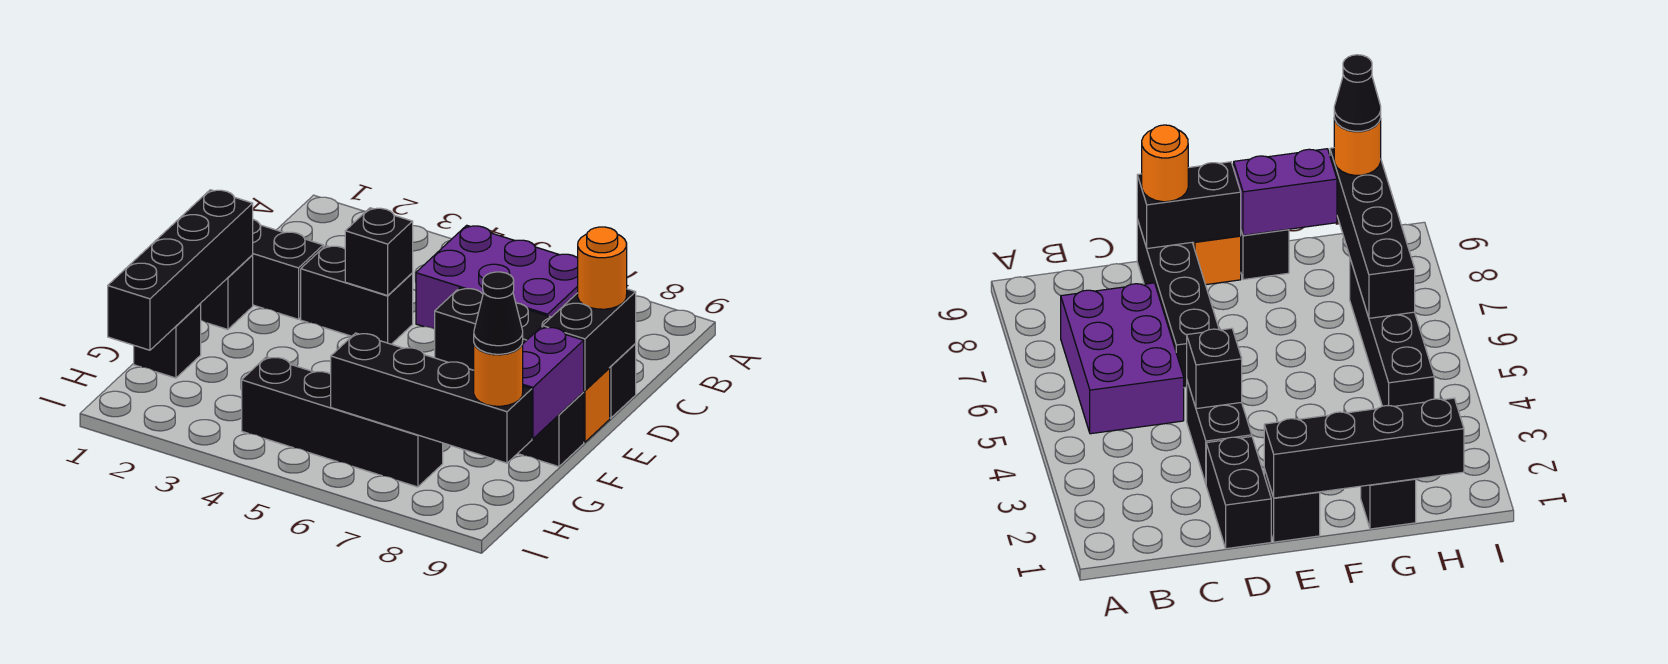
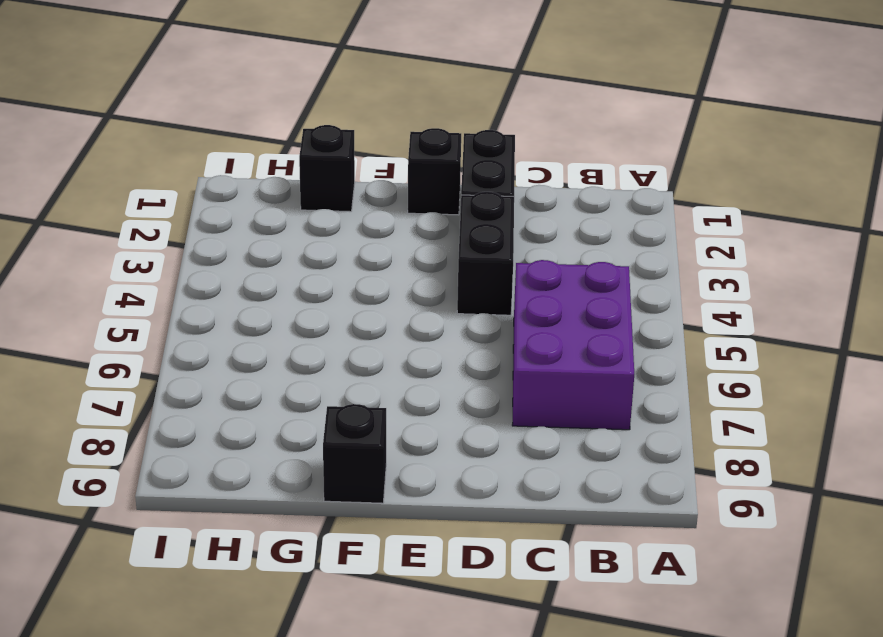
none -> black brick D6:D9 level 1
none -> orange brick E9 level 1
none -> black brick H4:H7 level 1

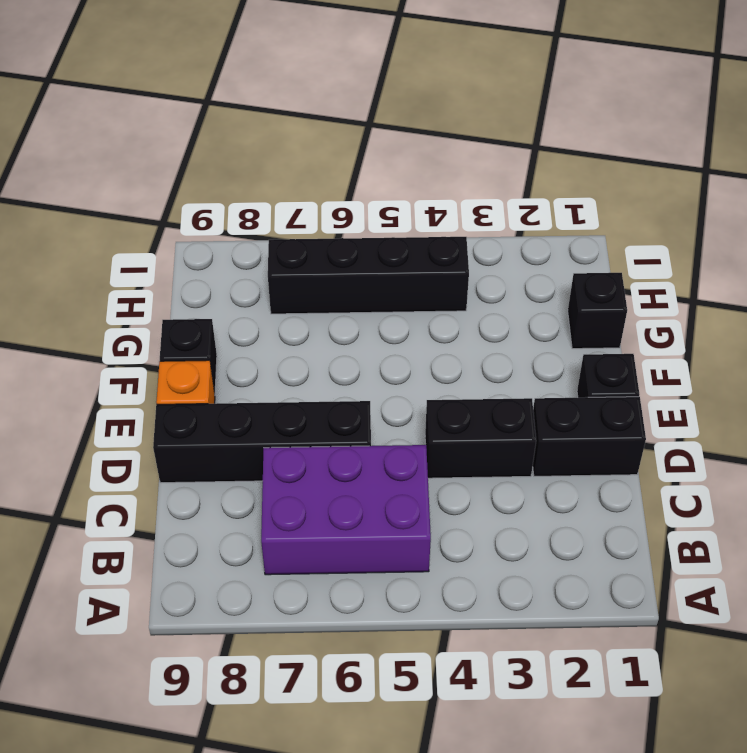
none -> black brick D4 level 2
none -> black brick D9:E9 level 2
none -> black brick E1:H1 level 2

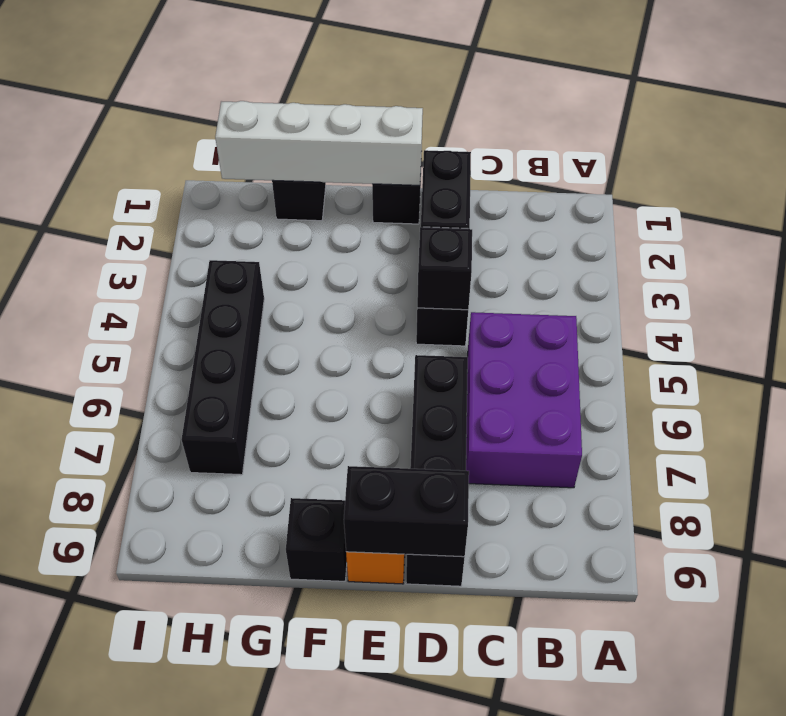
white brick E1:H1 level 2 -> black brick E1:H1 level 2
none -> purple brick F9:G9 level 2
none -> black brick H6:H9 level 2
none -> orange round brick D9 level 3

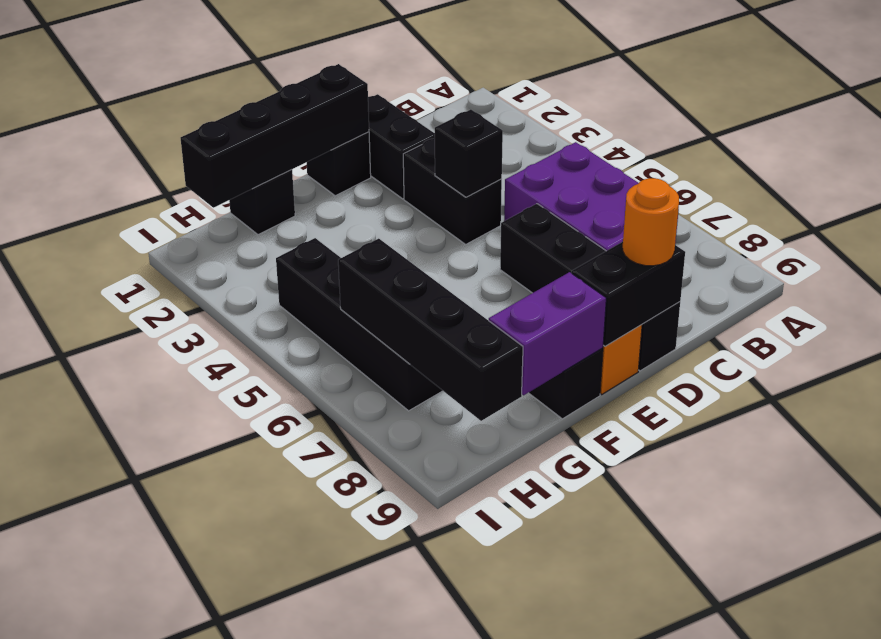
none -> orange round brick H9 level 3
none -> black cone H9 level 4

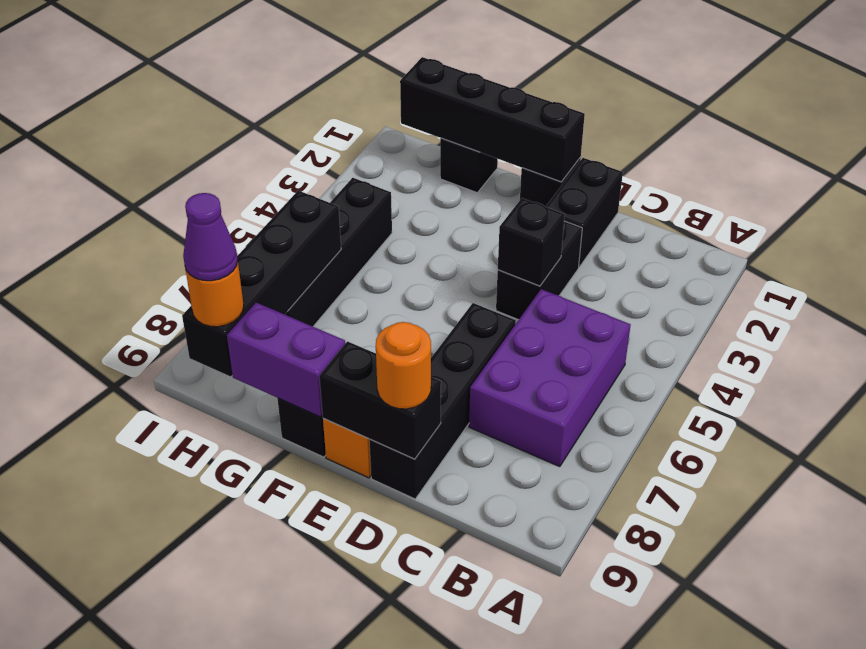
purple cone H9 level 4 -> black cone H9 level 4

